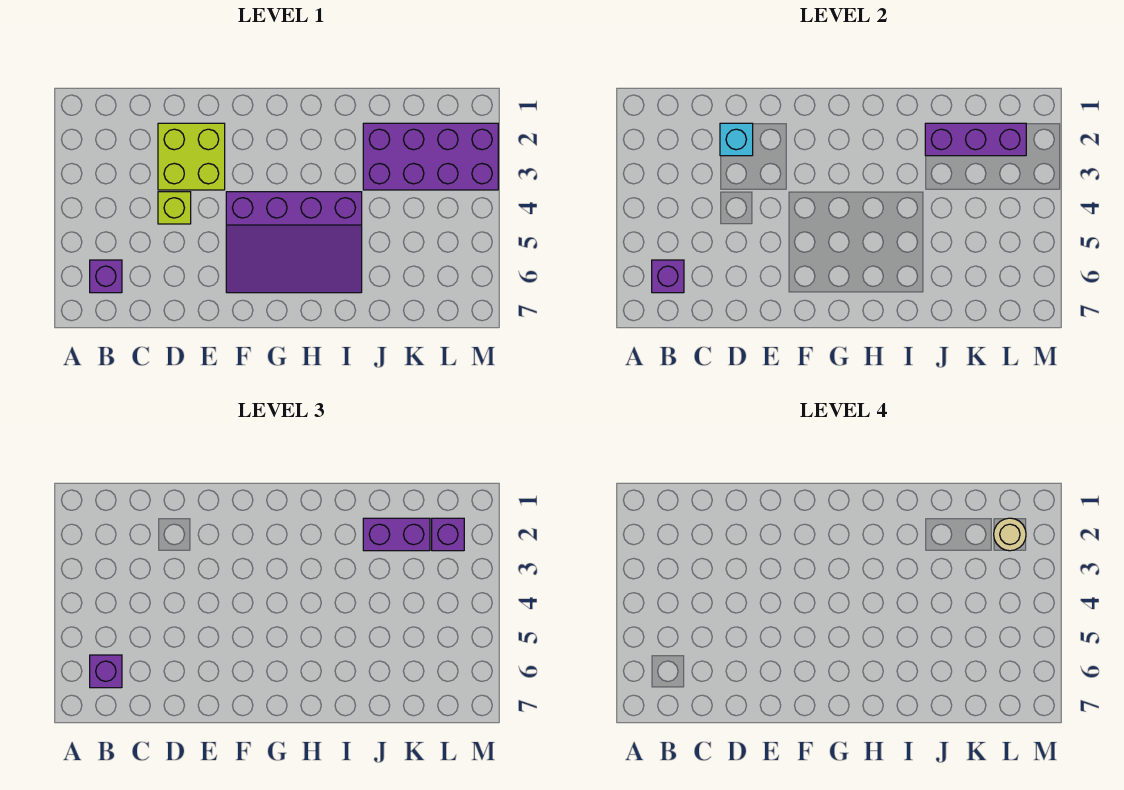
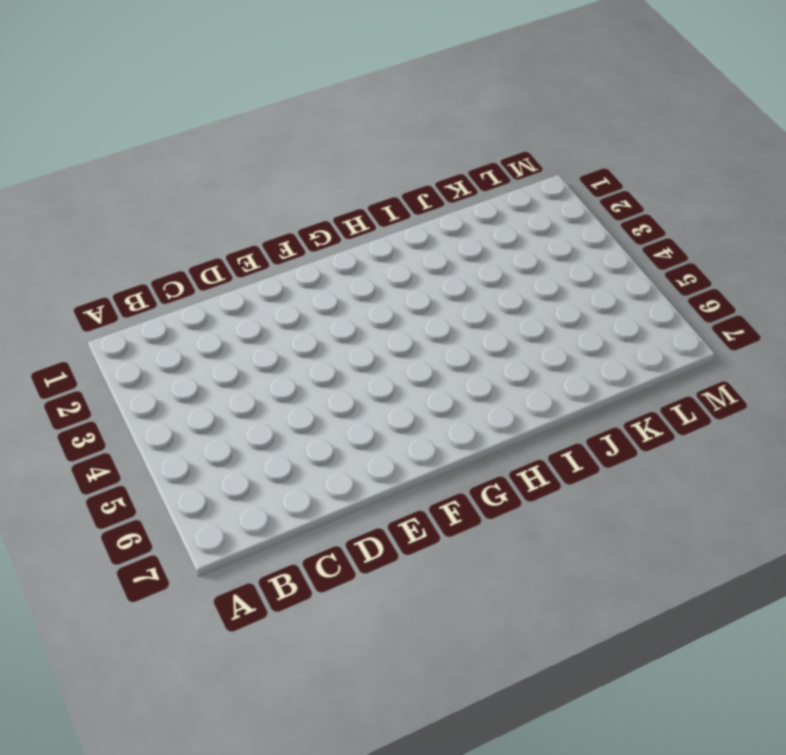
none -> purple brick B6 level 1
none -> lime brick D2:E3 level 1
none -> lime brick D4 level 1

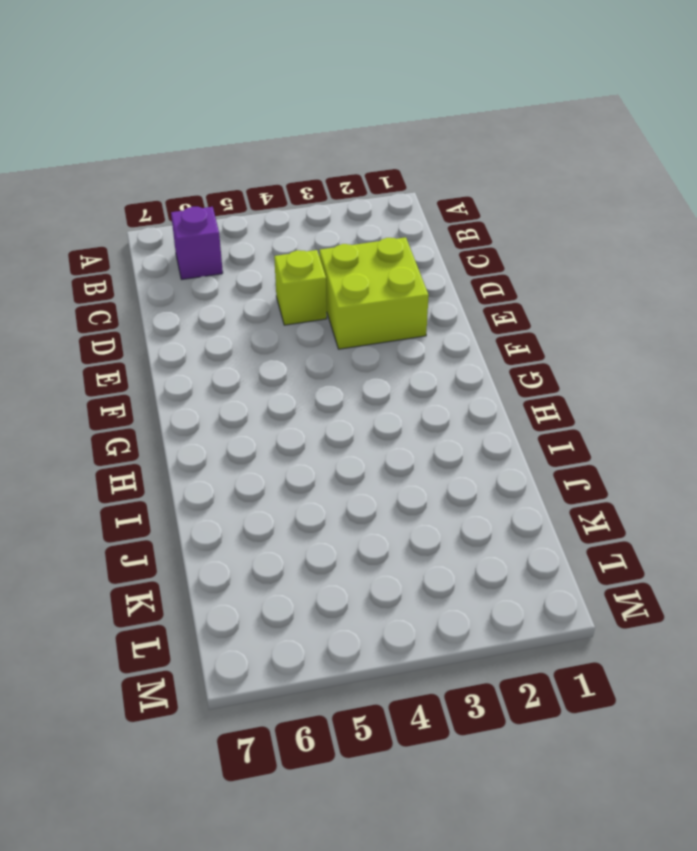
none -> purple slope F4:I6 level 1 top 4
none -> purple brick J2:M3 level 1
none -> purple brick B6 level 2

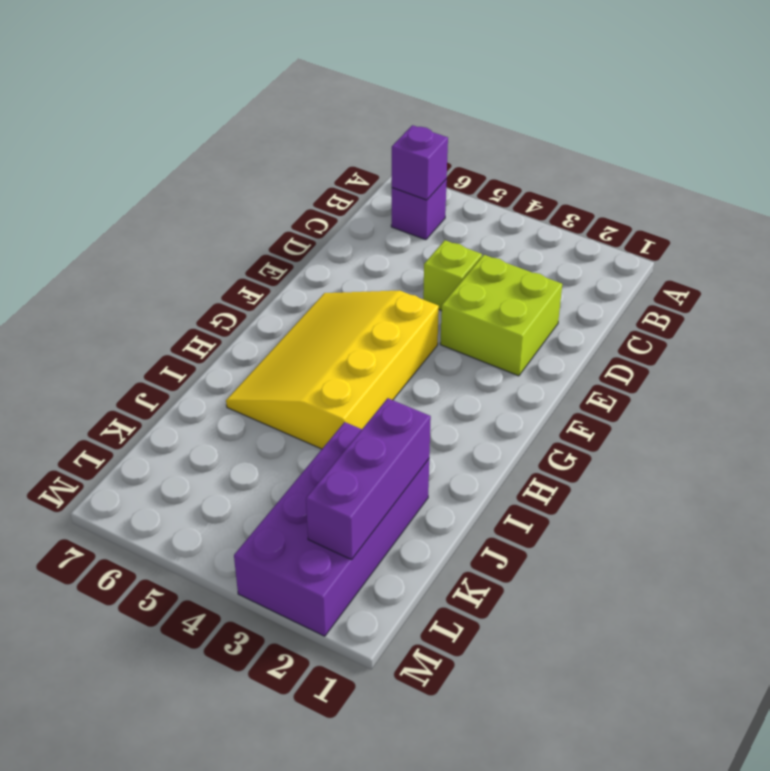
yellow slope F4:I6 level 1 top 4 -> purple slope F4:I6 level 1 top 4
none -> cyan brick D2 level 2
none -> purple brick B6 level 3
none -> purple brick J2:K2 level 3

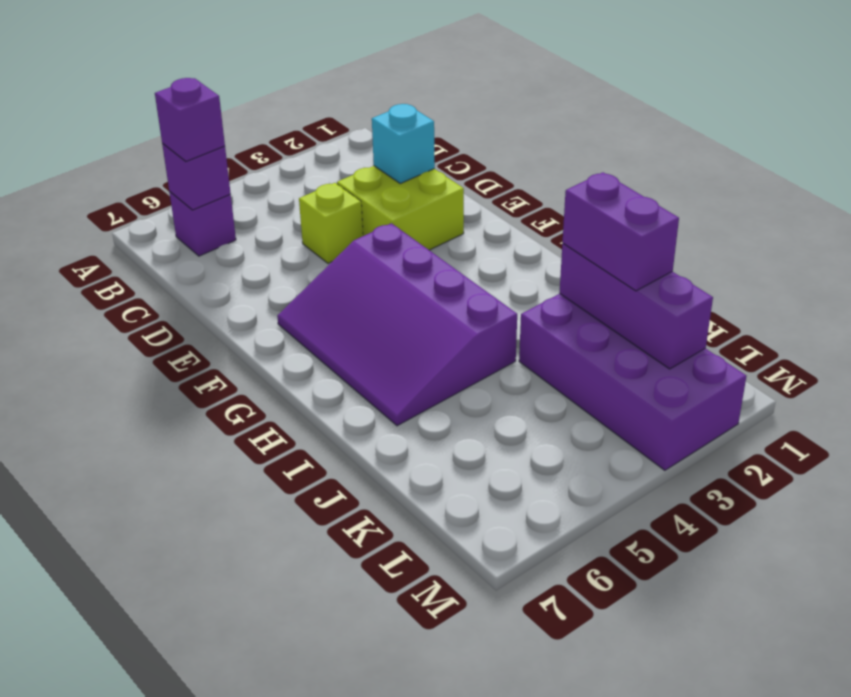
none -> purple brick L2 level 3
none -> tan round brick L2 level 4

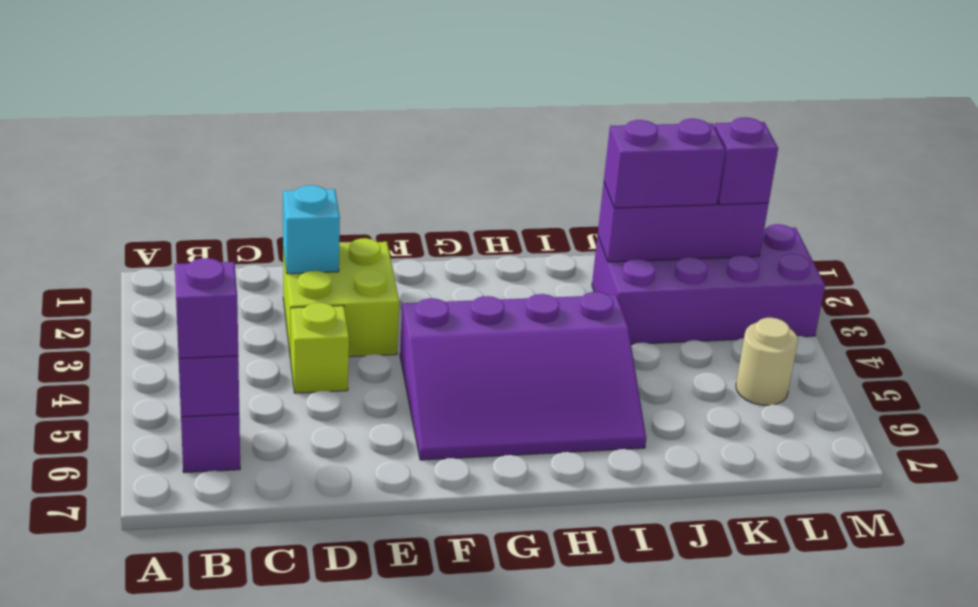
tan round brick L5 level 1 -> tan round brick L2 level 4

